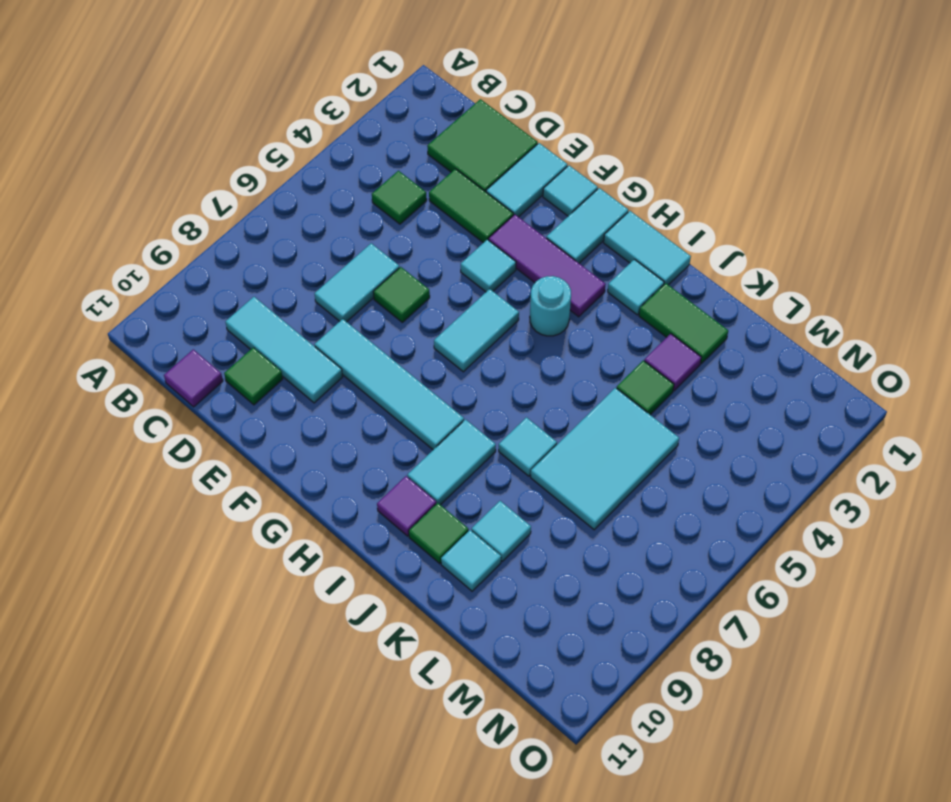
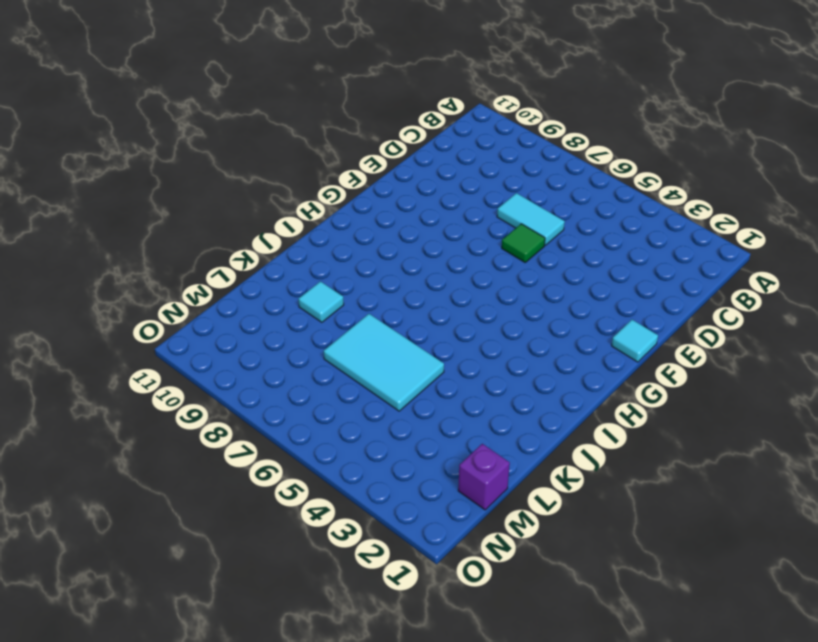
purple brick M1 level 1 -> none
none -> green tile C1:D2 level 1
none -> green tile C4 level 1
none -> cyan tile C9:E9 level 1

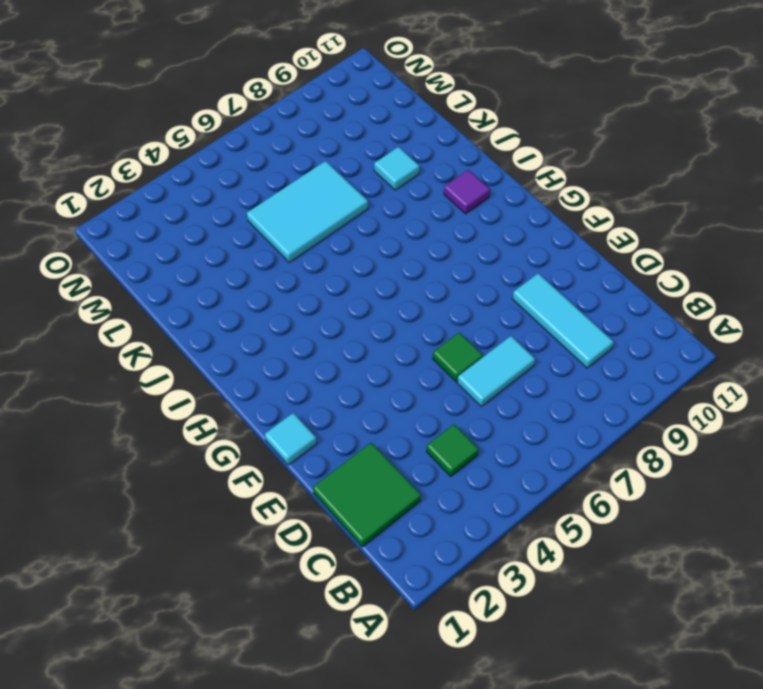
none -> purple tile C11 level 1
none -> green tile D3:E3 level 1
none -> green tile D10 level 1

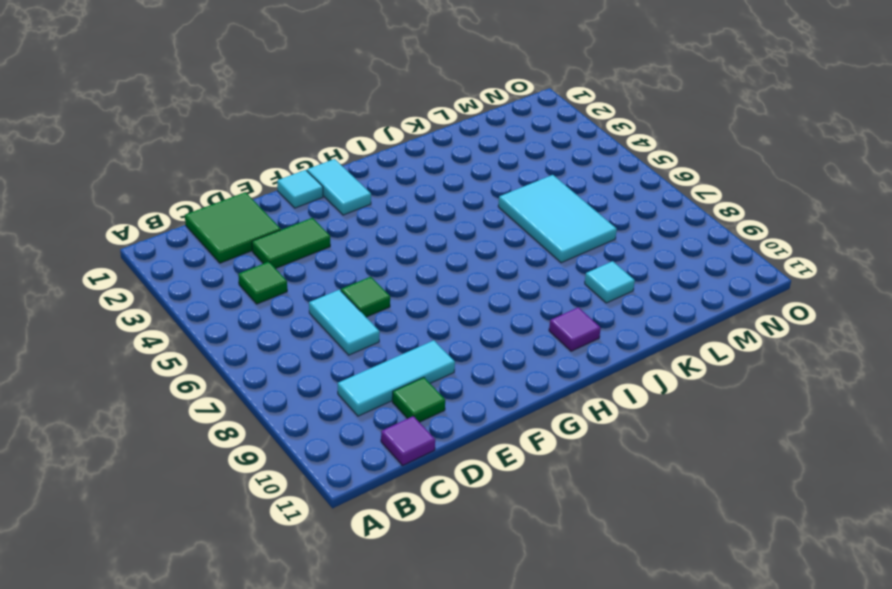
none -> cyan tile E1:E2 level 1
none -> cyan tile E8:H8 level 1
none -> purple tile F3:H3 level 1

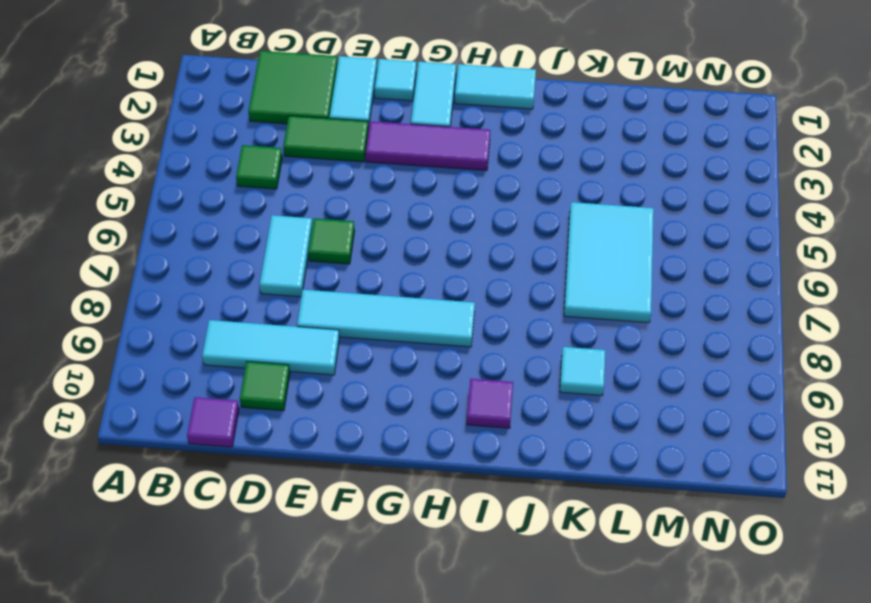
none -> cyan tile F4 level 1
none -> cyan tile G5:G6 level 1
none -> cyan round brick H4 level 1

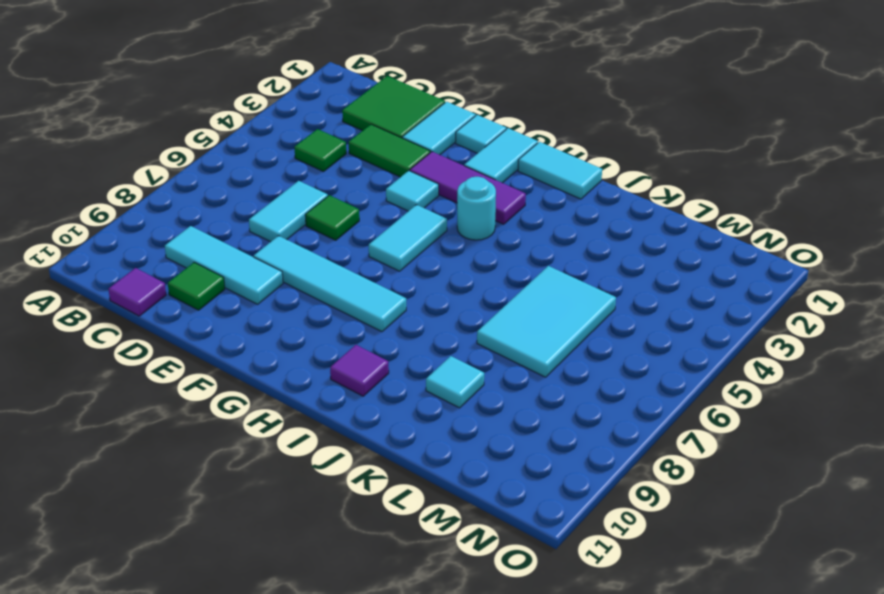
none -> cyan tile I2 level 1
none -> cyan tile I8:I9 level 1
none -> green tile J2:K2 level 1

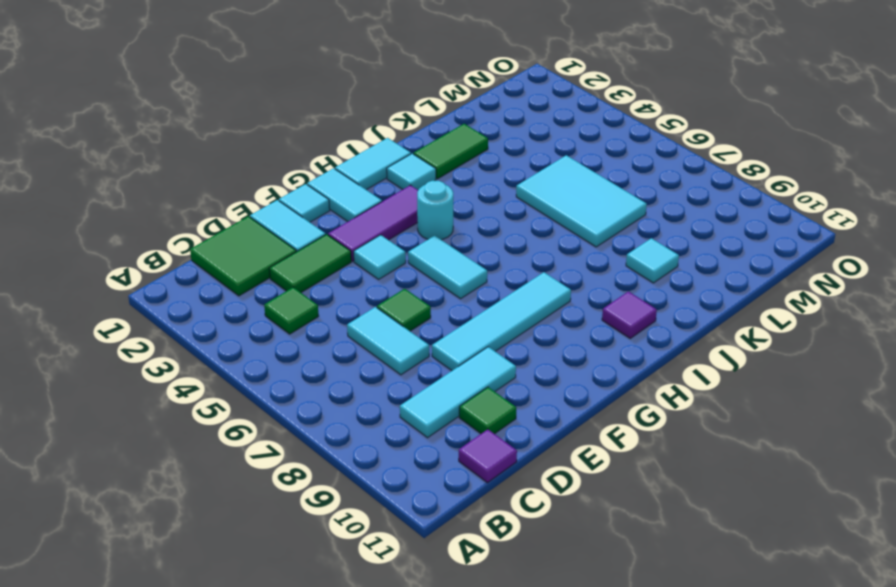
none -> cyan tile I8:I9 level 1
none -> cyan tile J7 level 1
none -> green tile J10 level 1

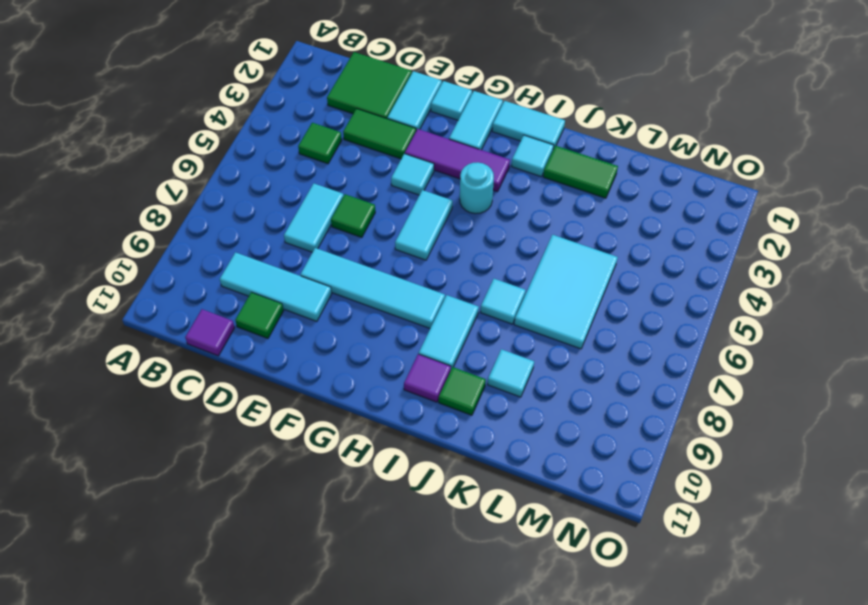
none -> purple tile K3 level 1
none -> green tile K4 level 1
none -> cyan tile K10 level 1

